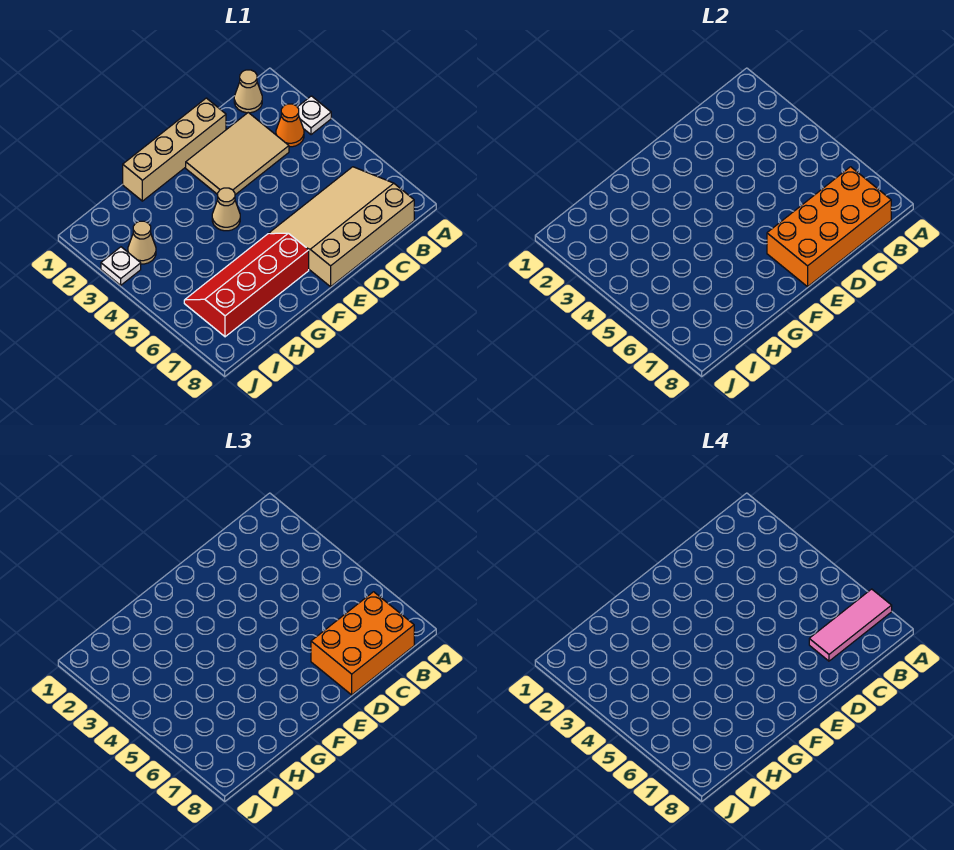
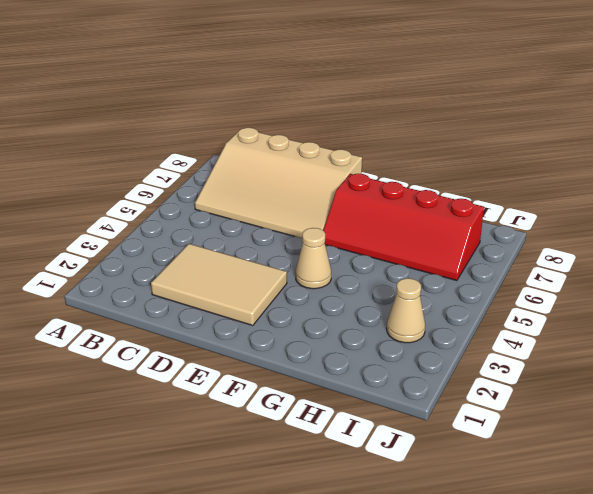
none -> white plate A3 level 1
none -> tan cone B1 level 1
none -> orange cone B3 level 1

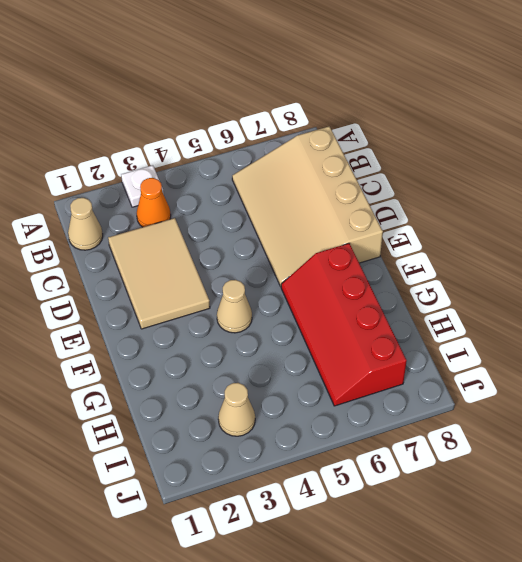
none -> tan brick D1:G1 level 1
none -> white plate J3 level 1
none -> orange brick B7:E8 level 2

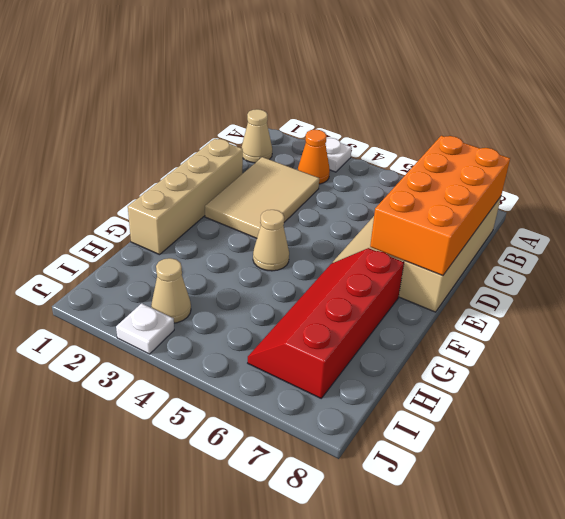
none -> orange brick B7:D8 level 3
none -> pink tile A7:C7 level 4

